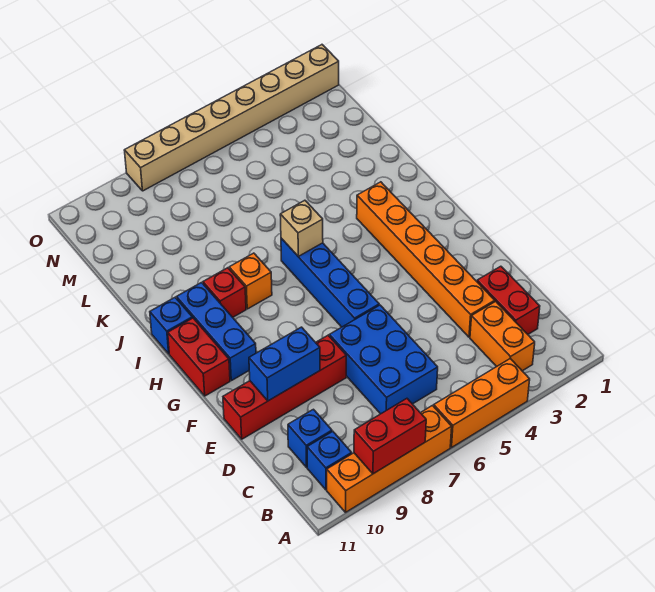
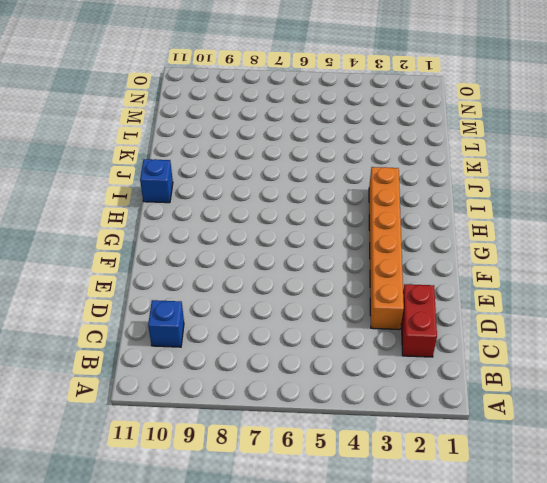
none -> orange brick A4:A6 level 1
none -> orange brick A7:A10 level 1
none -> orange brick B3:C3 level 1

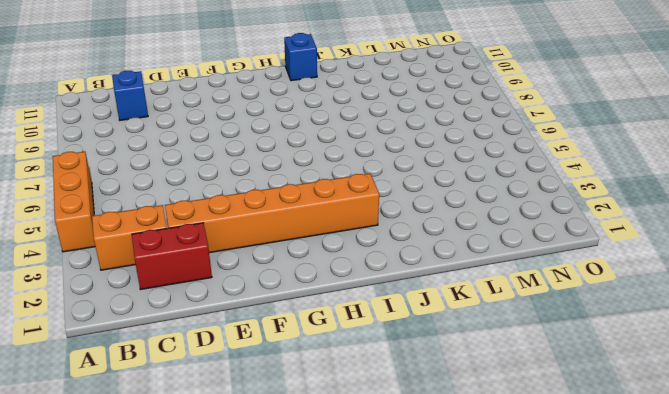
none -> orange brick A7:A10 level 1
none -> blue brick B10 level 1
none -> blue brick C6:E7 level 1

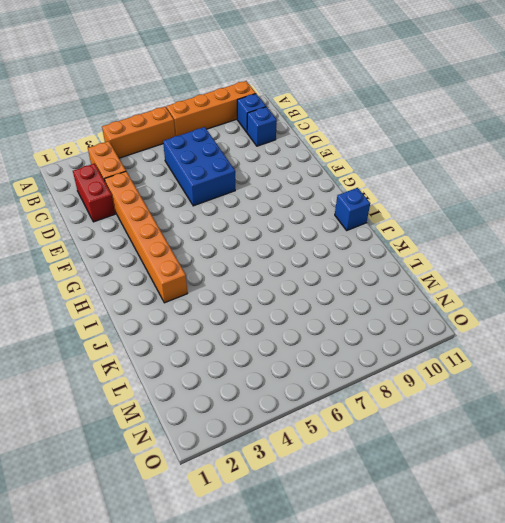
none -> red brick E8:E11 level 1
none -> blue brick F6:I6 level 1
none -> blue brick G10:I10 level 1

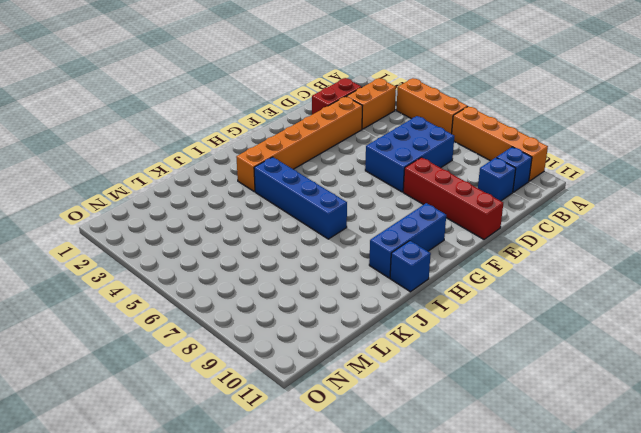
blue brick I4:I7 level 1 -> blue brick F6:I6 level 1
none -> red brick G11:H11 level 1
none -> orange brick I8 level 1
none -> red brick I9 level 1

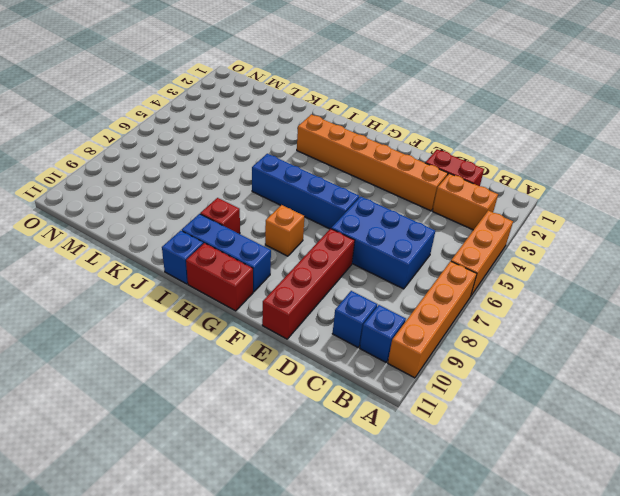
orange brick G8 level 1 -> orange brick I8 level 1
none -> tan brick O1:O8 level 1
none -> red brick A8:A9 level 2
none -> blue brick E9:E10 level 2

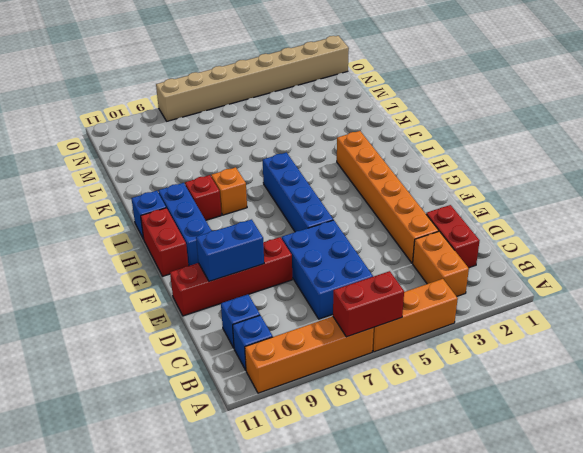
red brick A6:A7 level 2 -> red brick A8:A9 level 2
none -> tan brick I6 level 2

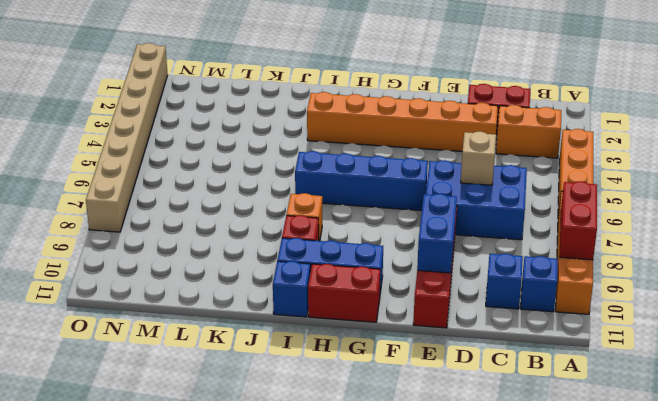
tan brick D6 level 2 -> tan brick I6 level 2

